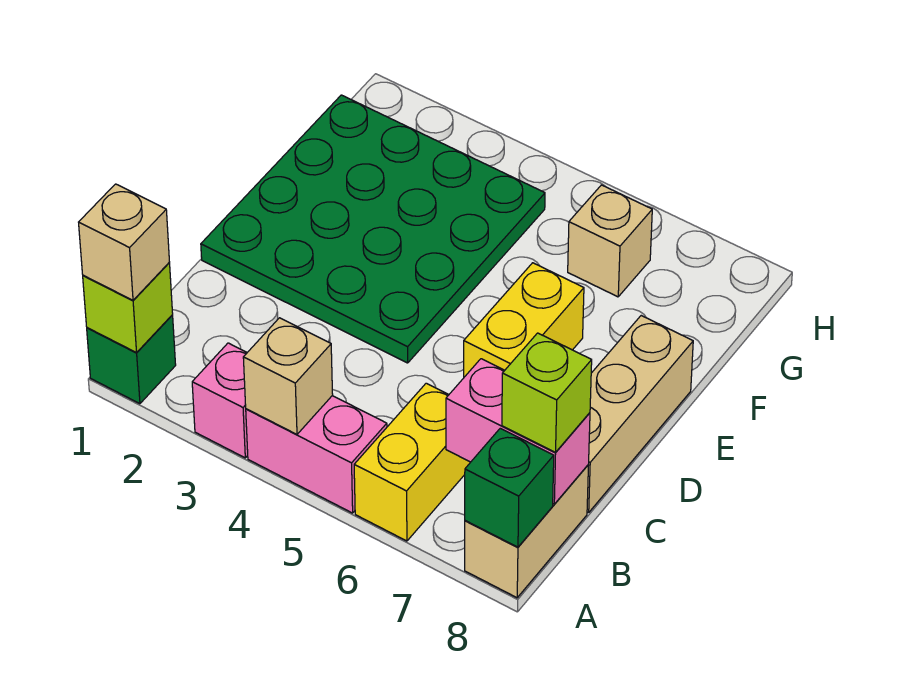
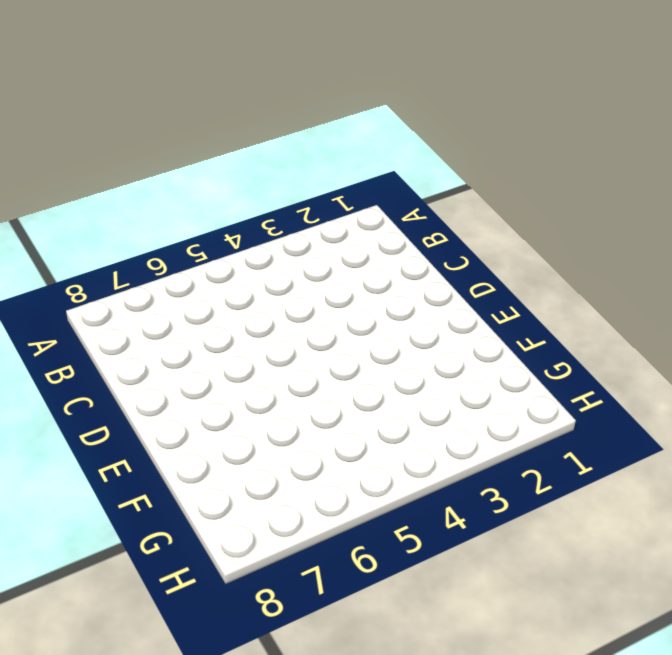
none -> green brick A1 level 1
none -> pink brick A3 level 1
none -> pink brick A4:A5 level 1

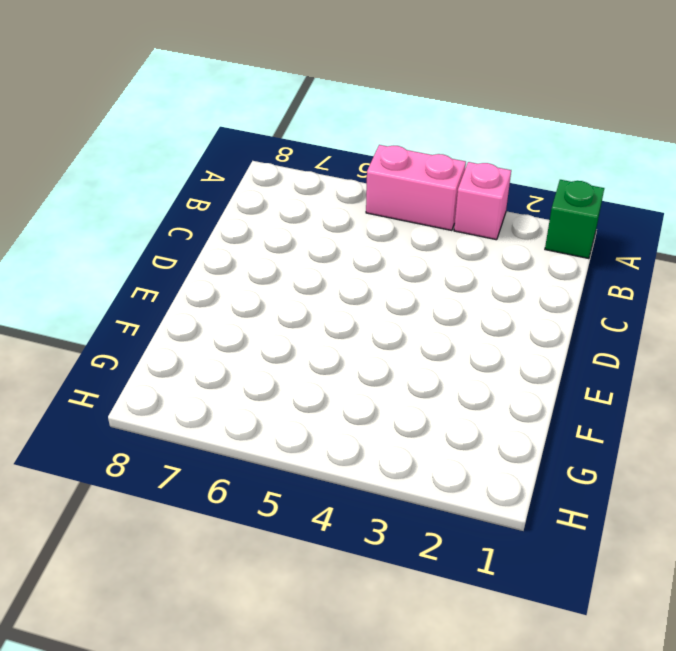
none -> yellow brick A6:B6 level 1
none -> tan brick A8:B8 level 1
none -> tan brick C8:E8 level 1

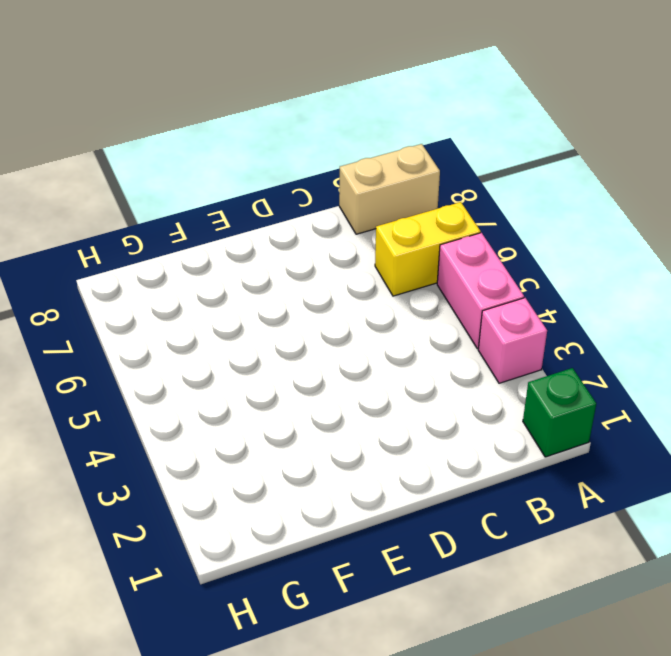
none -> tan brick C8:E8 level 1
none -> green plate D1:G4 level 1
none -> yellow brick D6:E6 level 1

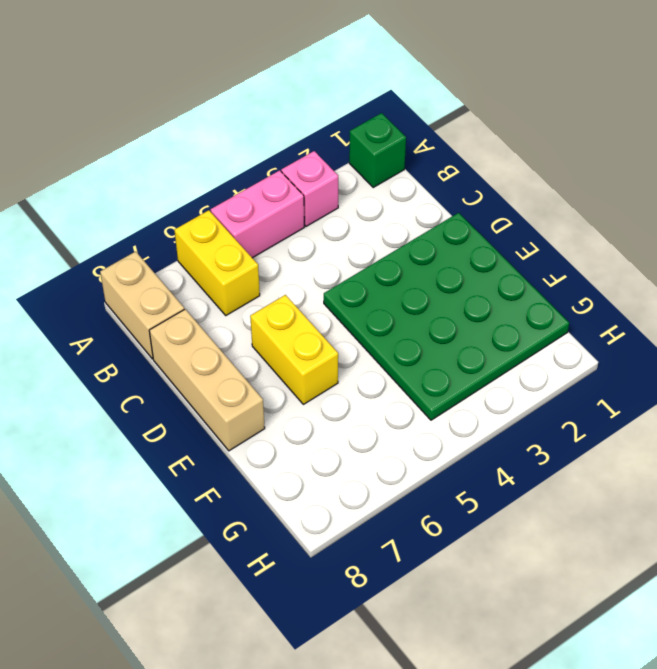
none -> tan brick G6 level 1
none -> lime brick A1 level 2
none -> tan brick A4 level 2

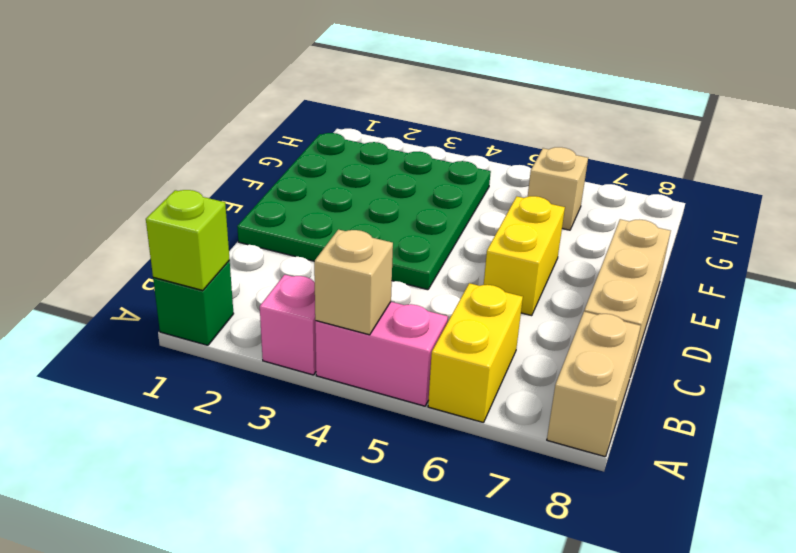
none -> green brick A8 level 2
none -> pink brick B7:B8 level 2
none -> tan brick A1 level 3

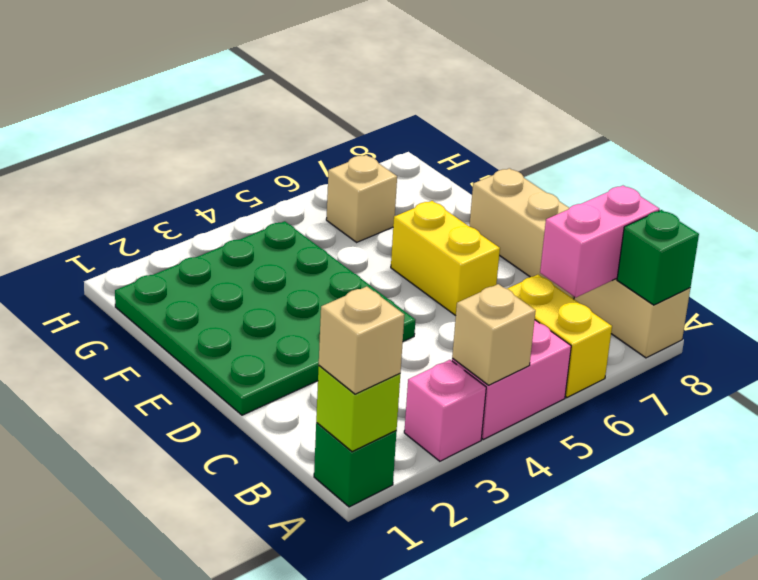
none -> lime brick B8 level 3

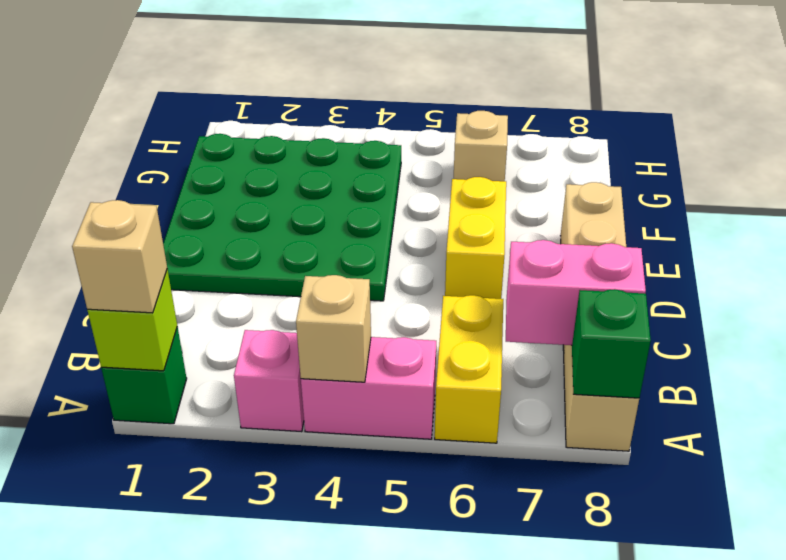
none -> lime brick B8 level 3

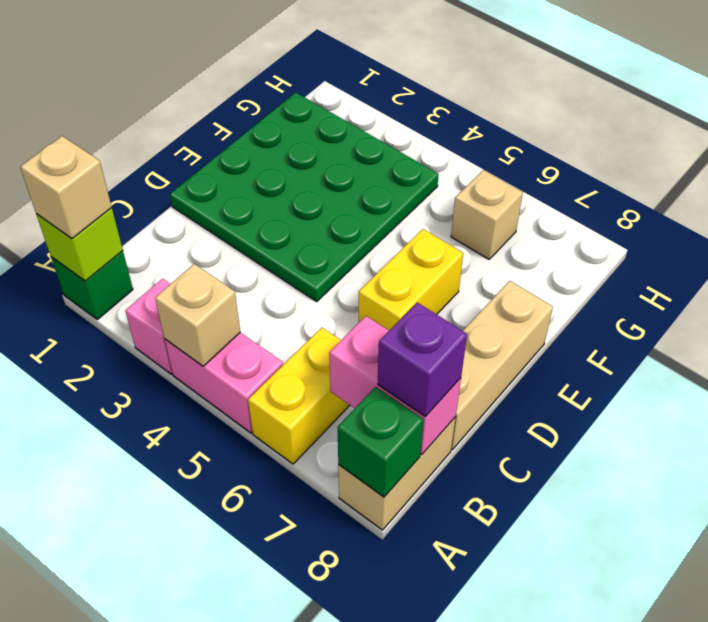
purple brick B8 level 3 -> lime brick B8 level 3

